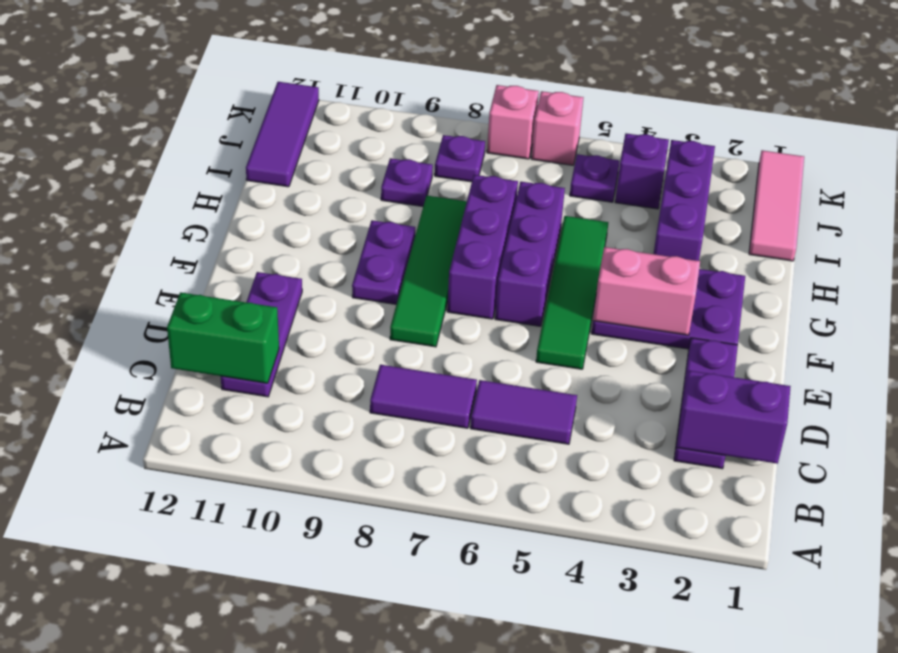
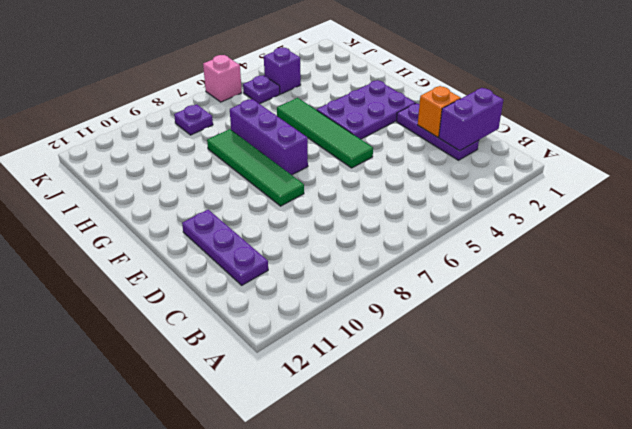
orange brick D2 level 2 -> none
none -> purple tile C5:C6 level 1
none -> purple tile C7:C8 level 1
none -> purple brick F6:H6 level 1

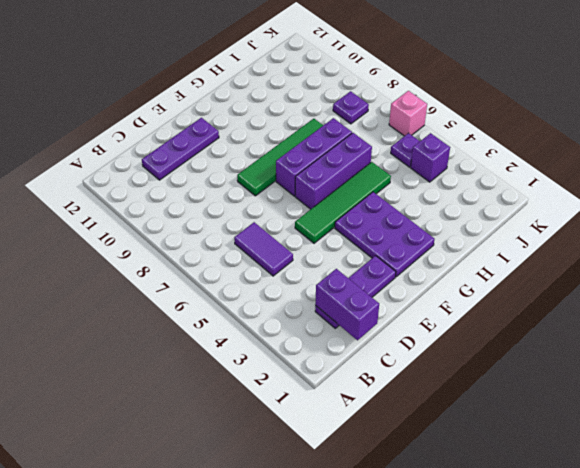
none -> purple tile C7:C8 level 1
none -> purple plate F9:G9 level 1
none -> purple brick H3:J3 level 1

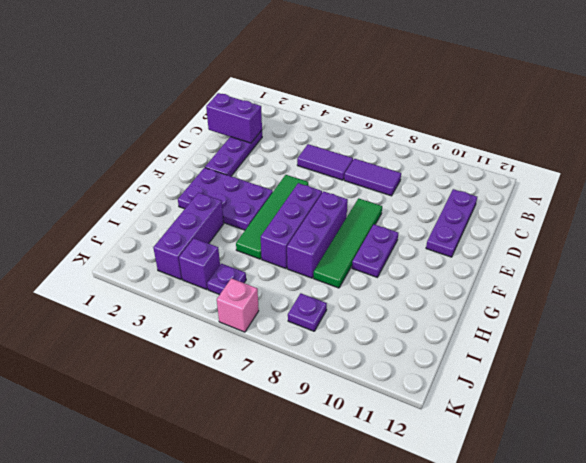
none -> pink tile I1:K1 level 1
none -> purple plate I9 level 1
none -> purple tile I12:K12 level 1

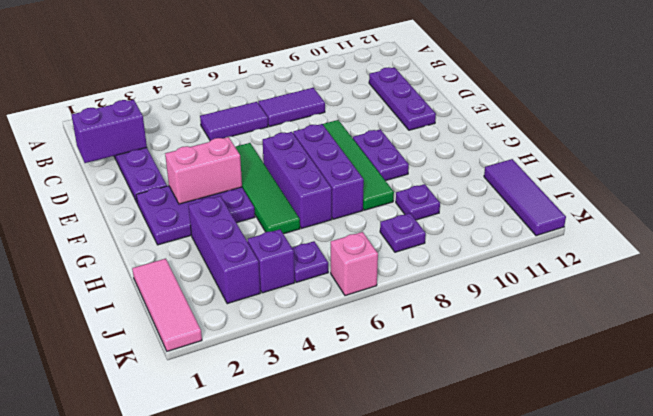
none -> pink brick K7 level 1
none -> green brick C11:C12 level 2

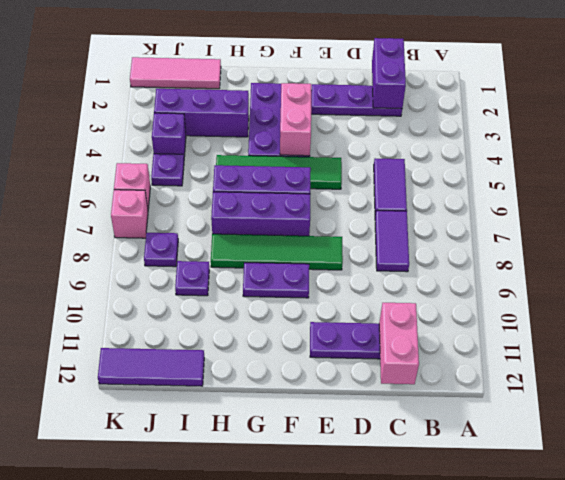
pink brick C11:C12 level 2 -> green brick C11:C12 level 2

